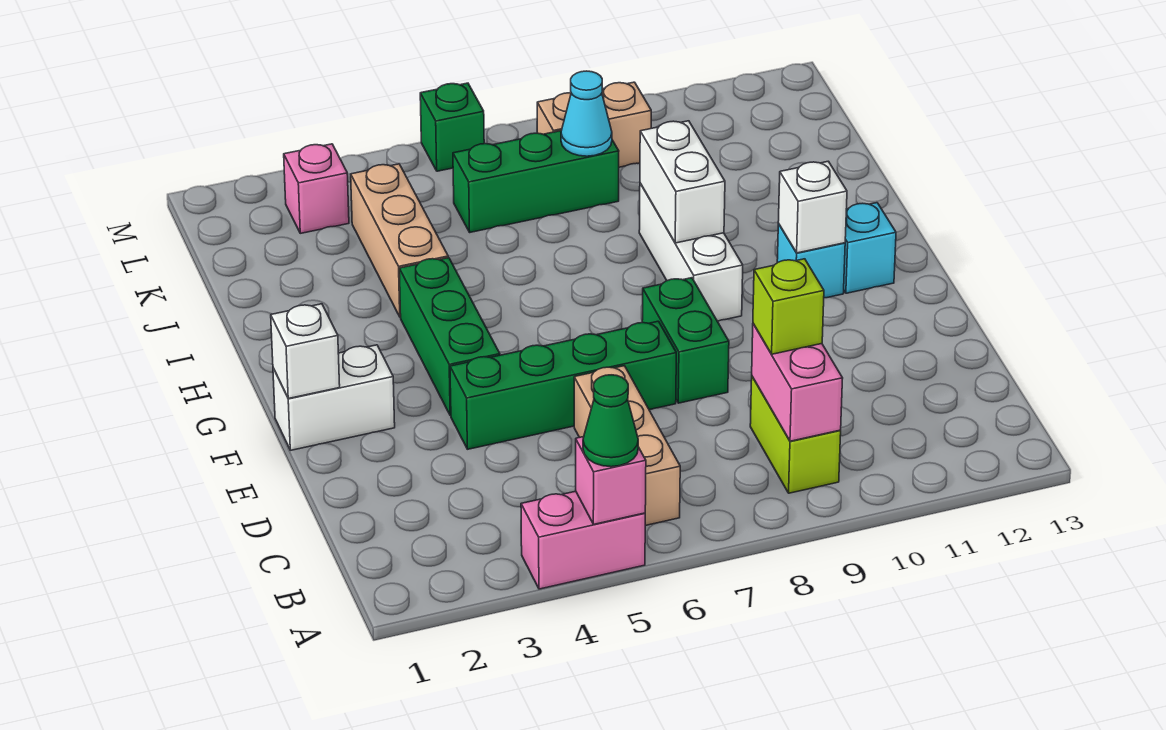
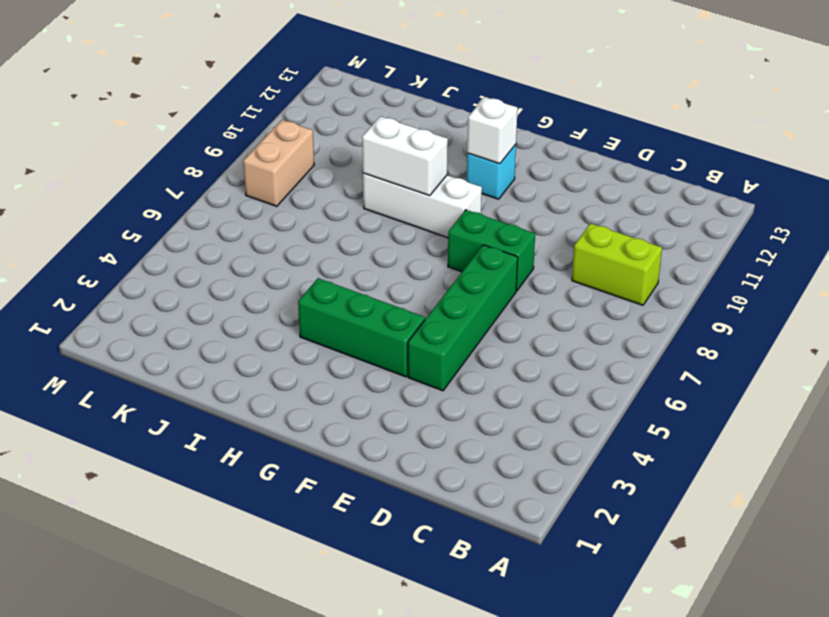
none -> pink brick A4:A5 level 1
none -> tan brick B6:D6 level 1
none -> white brick F1:F2 level 1

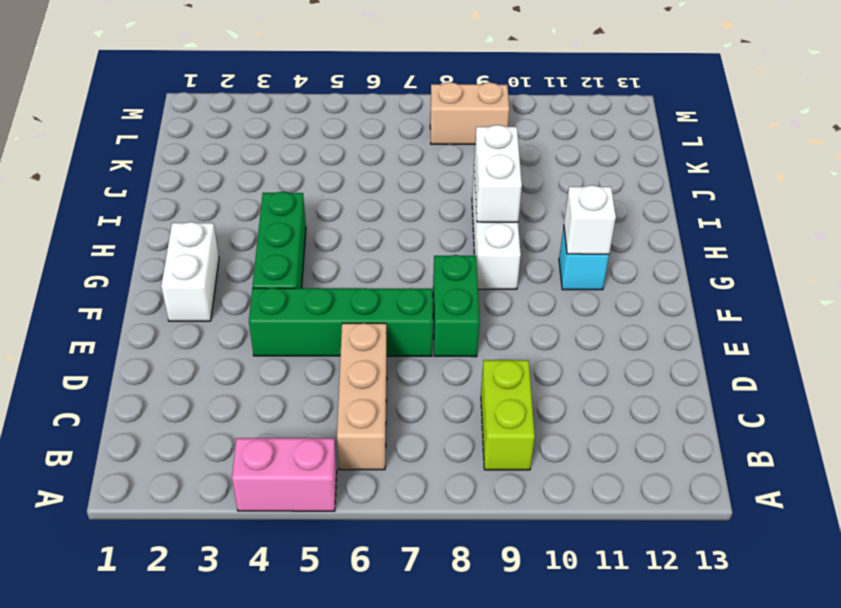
white brick F2:G2 level 1 -> white brick F1:F2 level 1
none -> cyan brick G12 level 1
none -> tan brick I4:K4 level 1
none -> green brick K6:K8 level 1

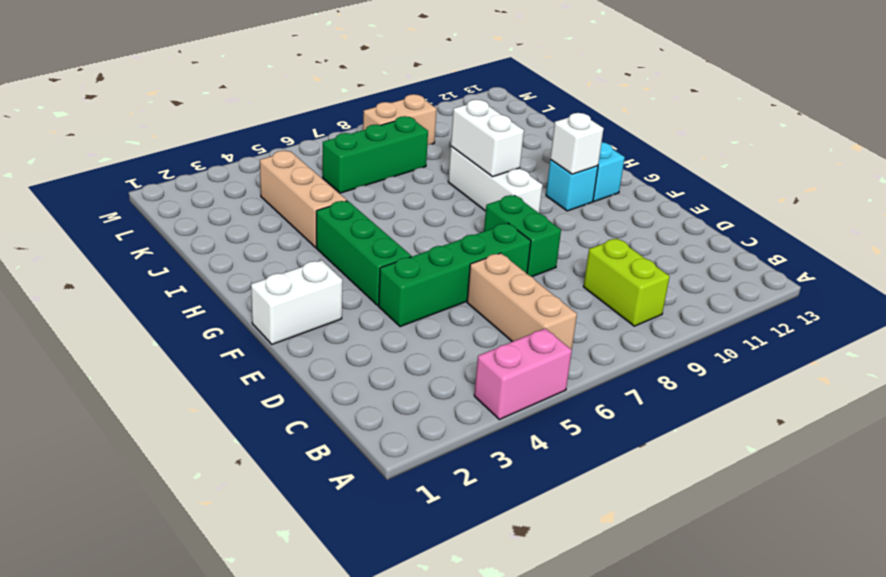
none -> pink brick L3 level 1
none -> green brick M6 level 1
none -> pink brick A5 level 2

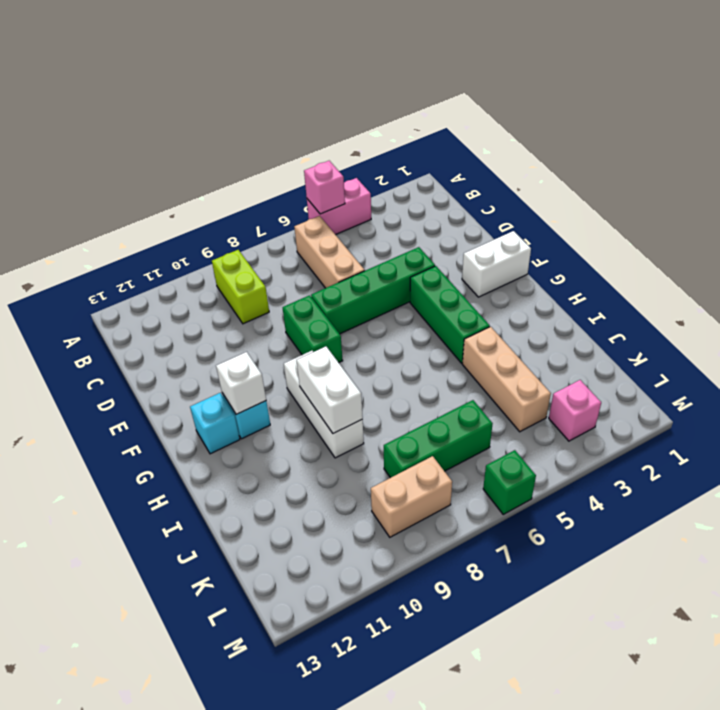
none -> pink brick B9:C9 level 2
none -> white brick F1 level 2
none -> cyan cone K8 level 2

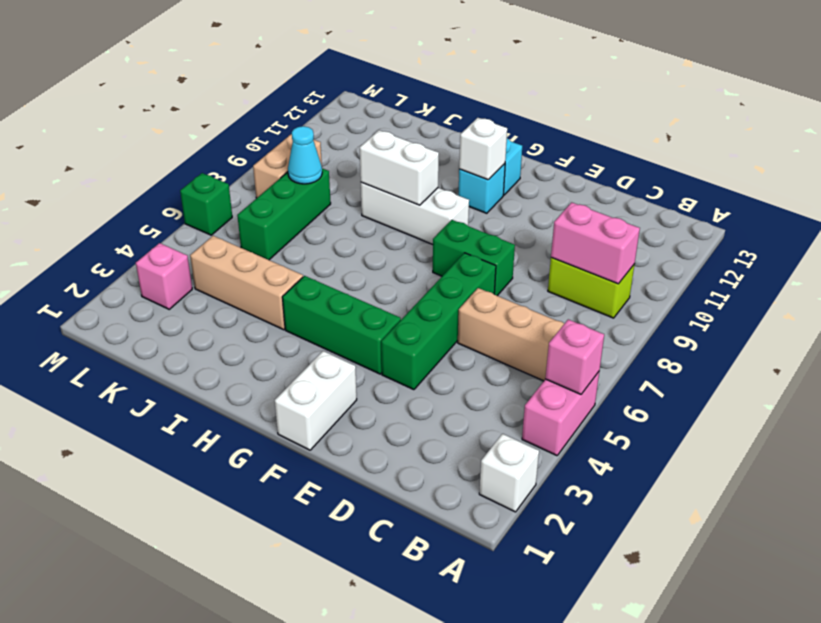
white brick A2 level 1 -> white brick F1 level 2
none -> green cone A5 level 3
none -> lime brick C9 level 3

